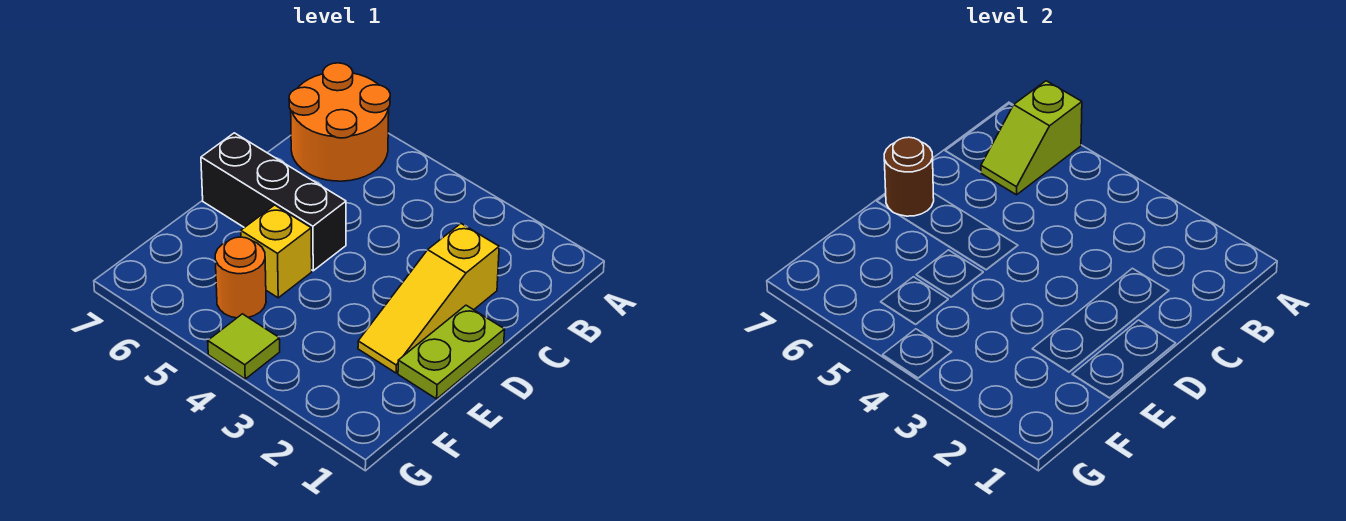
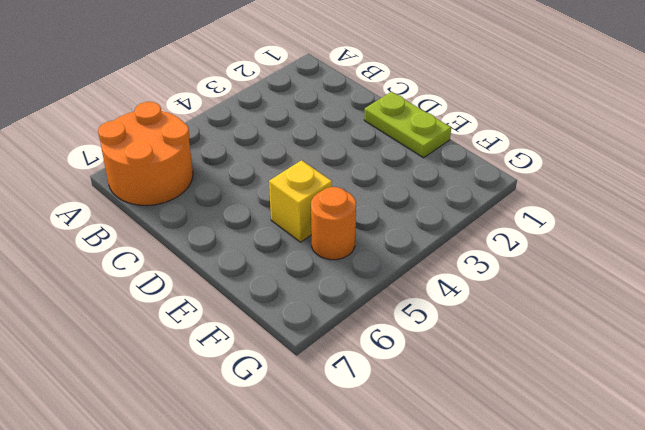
none -> yellow slope C2:E2 level 1 top C
none -> black brick D5:D7 level 1

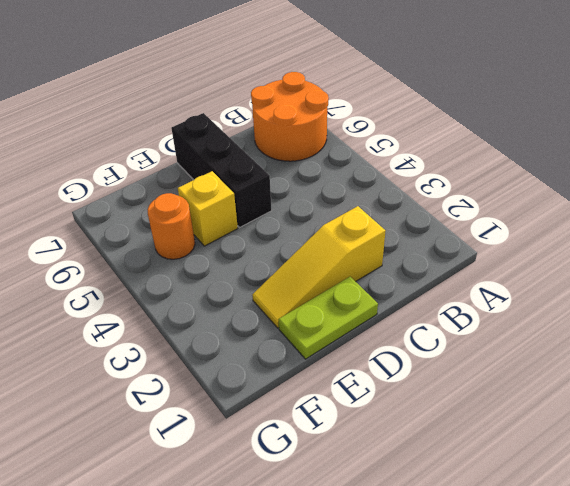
none -> lime tile G4 level 1
none -> lime slope A6:B6 level 2 top A

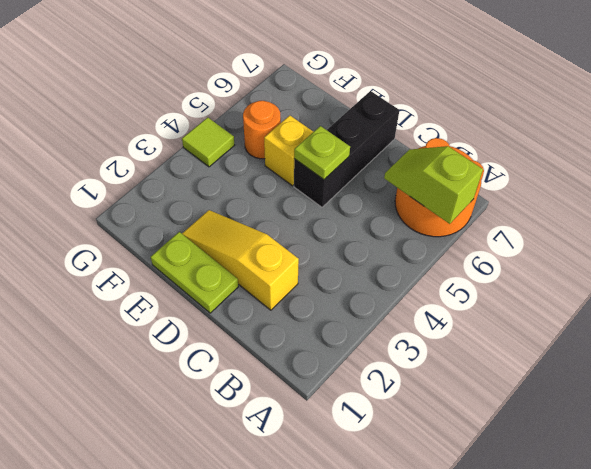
lime plate D5 level 2 -> none
none -> brown round brick D7 level 2

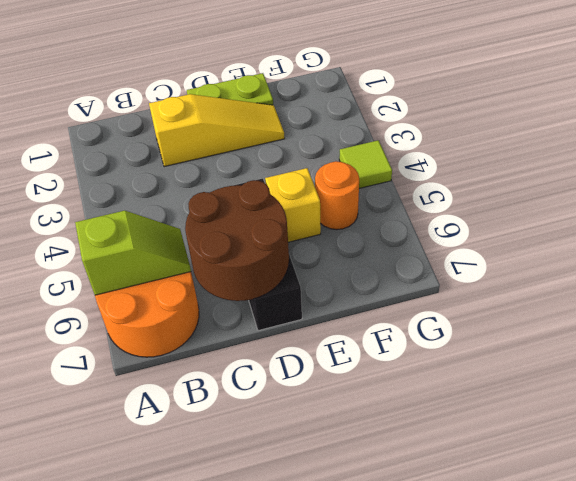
brown round brick C6:D7 level 2 -> brown round brick D7 level 2

